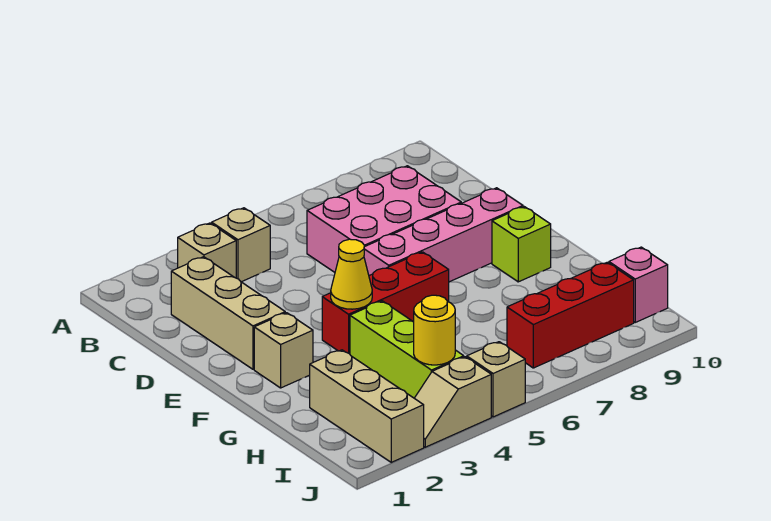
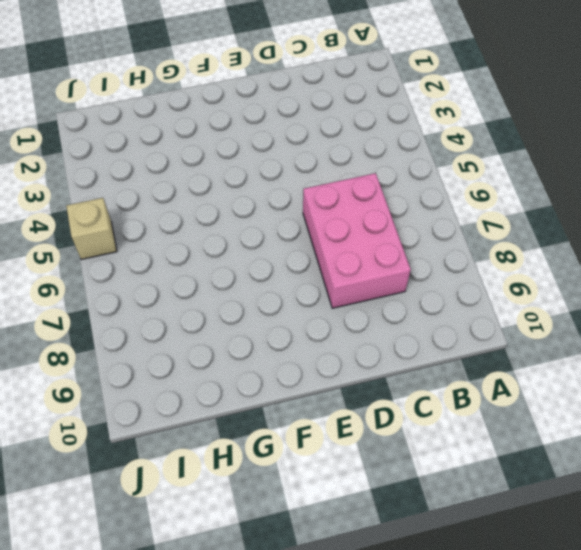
none -> tan brick B3 level 1
none -> tan brick B4 level 1
none -> tan brick C2:E2 level 1

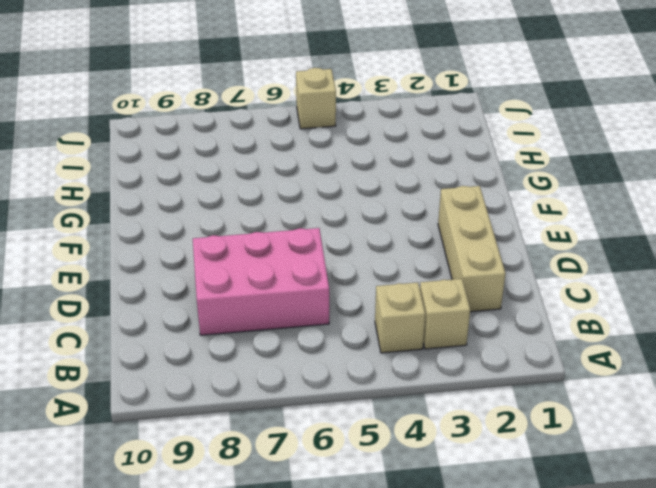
none -> pink brick E6:E9 level 1
none -> tan brick F2 level 1
none -> red brick F4:F6 level 1

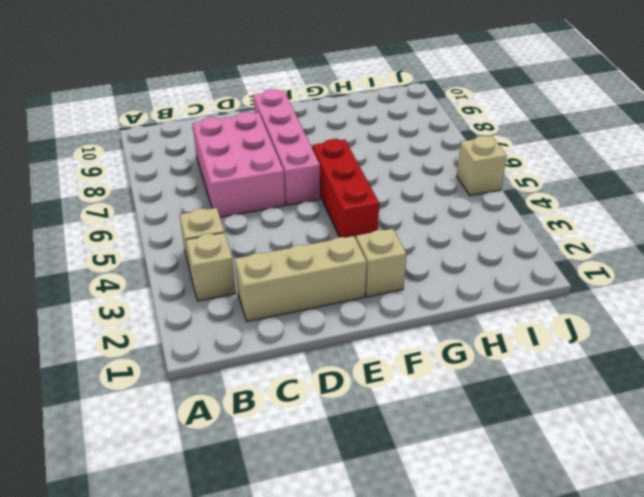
none -> lime brick F9 level 1
none -> lime brick G4:I4 level 1
none -> tan brick H2:J2 level 1

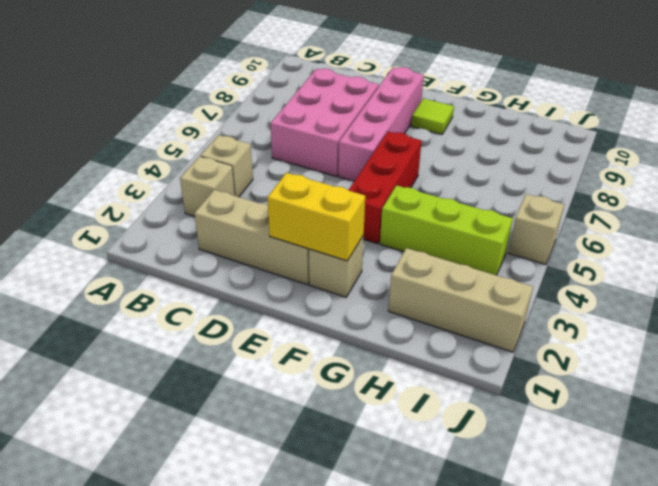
yellow brick E2:F2 level 2 -> none
lime tile F9 level 1 -> lime brick F9 level 1
none -> red brick I7:I9 level 1
none -> pink brick I10 level 1
none -> tan slope J3:J4 level 1 top 4

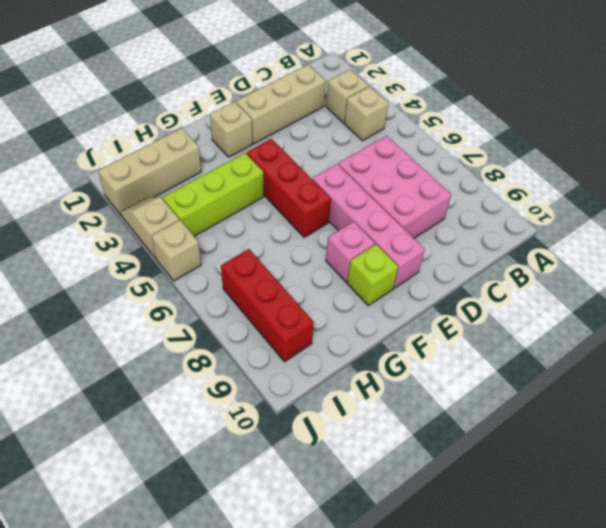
pink brick F8 level 1 -> pink brick I10 level 1
none -> yellow cone F4 level 2
none -> yellow round brick I4 level 2

